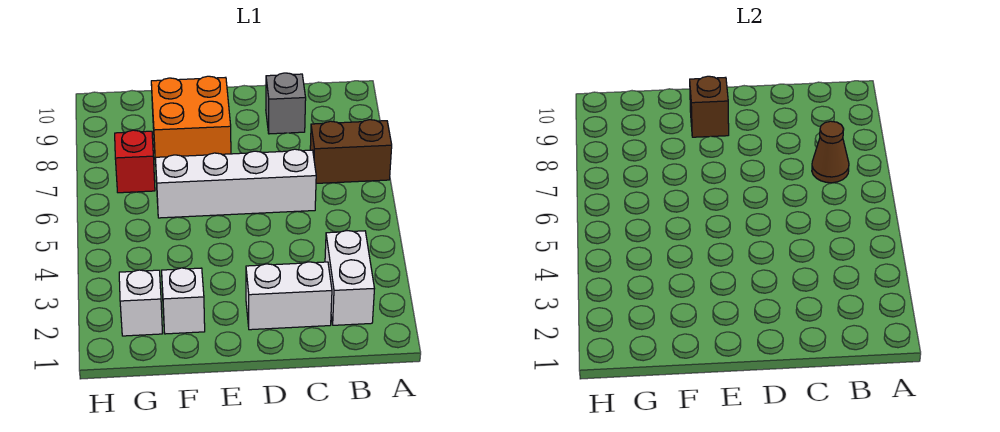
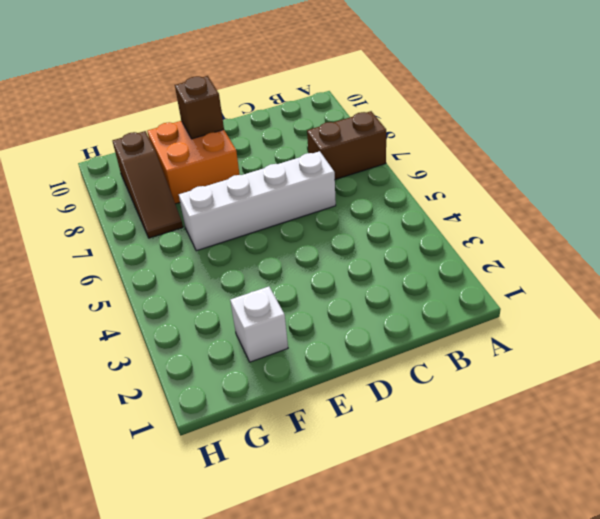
brown slope G7:G9 level 1 top 9 -> red brick G7 level 1
none -> white brick B2:B3 level 1
none -> white brick C2:D2 level 1

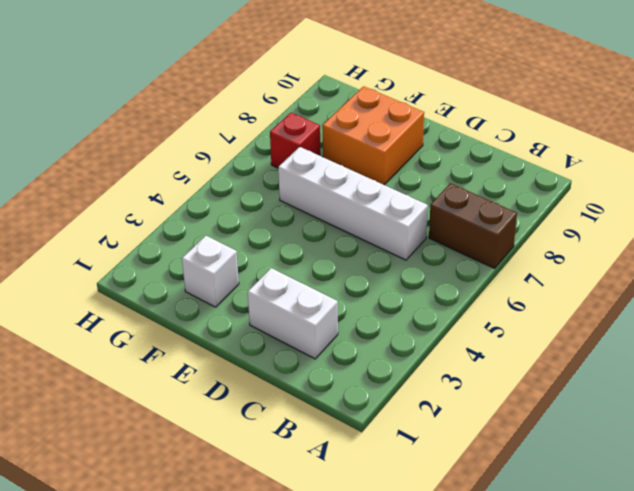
none -> white brick B2:B3 level 1
none -> grey brick C9 level 1

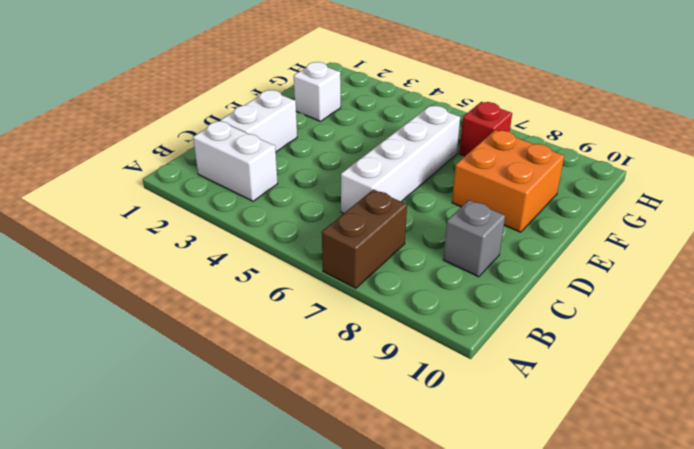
none -> white brick G2 level 1
none -> brown cone B7 level 2

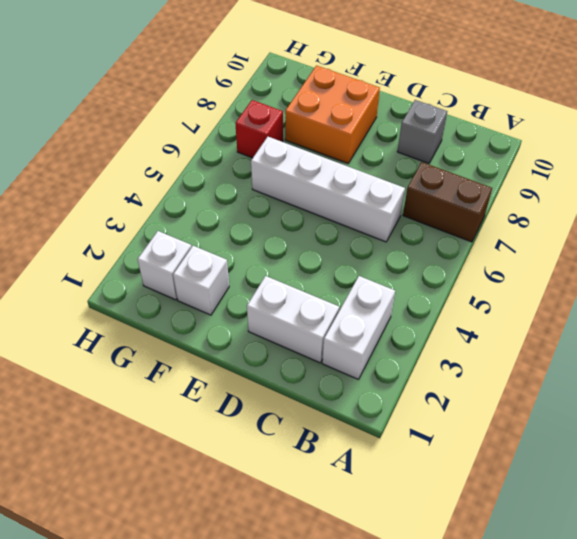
none -> brown cone B7 level 2
none -> brown brick E9 level 2

